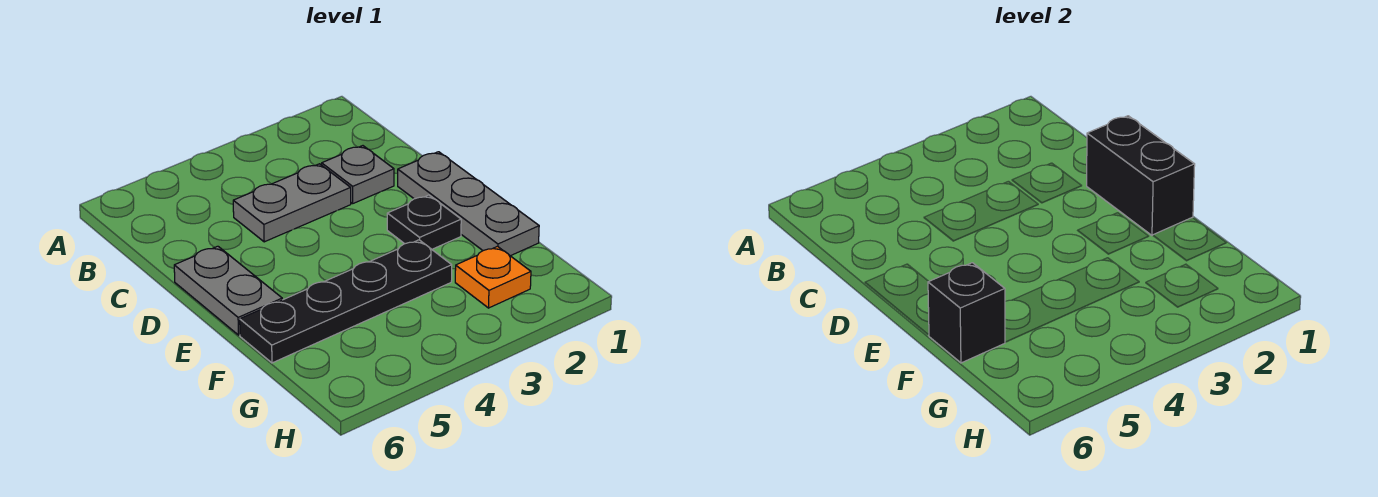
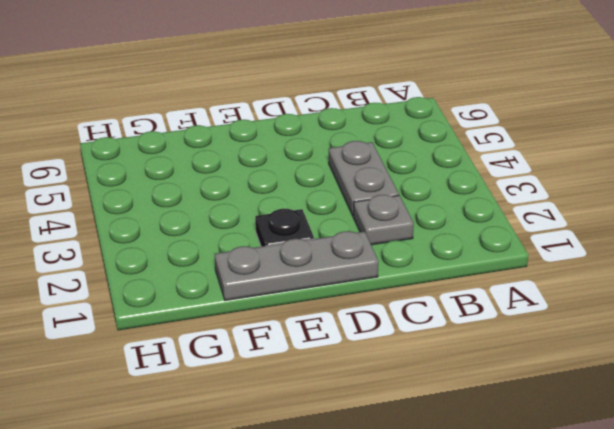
none -> grey plate D6:E6 level 1
none -> black plate F3:F6 level 1

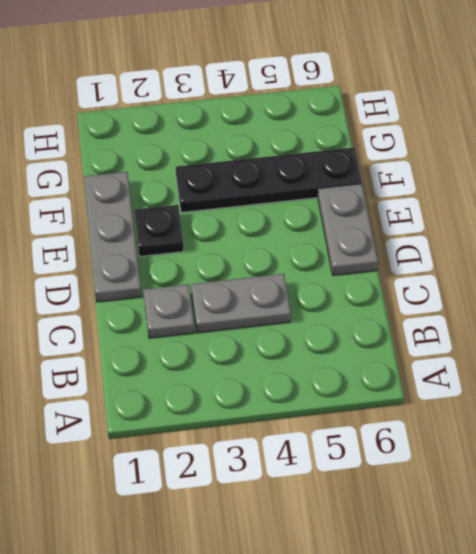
none -> orange plate G2 level 1
none -> black brick D1:E1 level 2

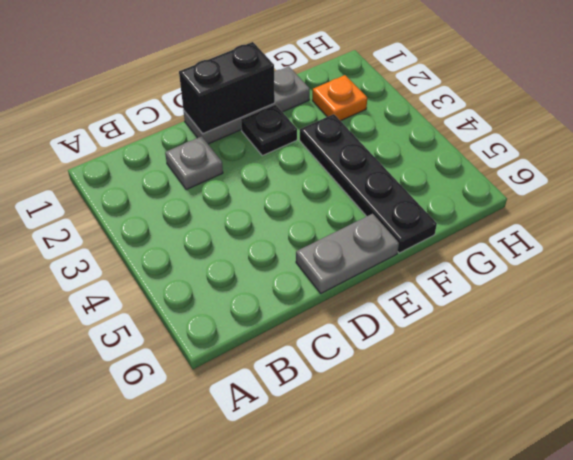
none -> grey plate C3:C4 level 1
none -> black brick F6 level 2

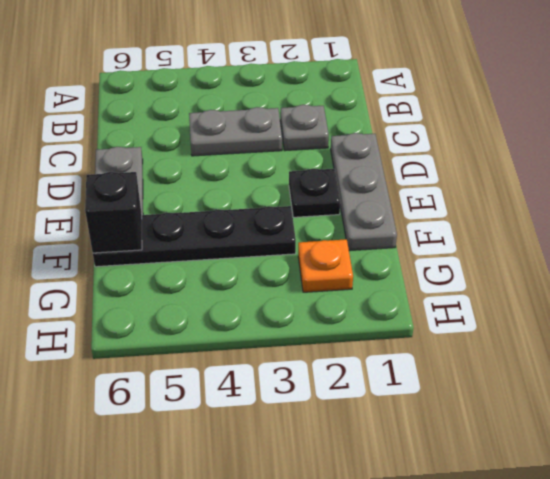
none -> black brick D1:E1 level 2

